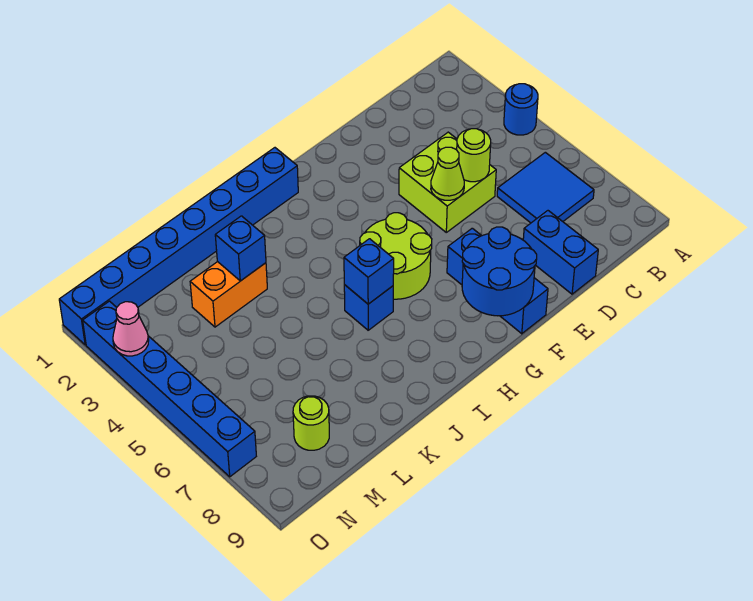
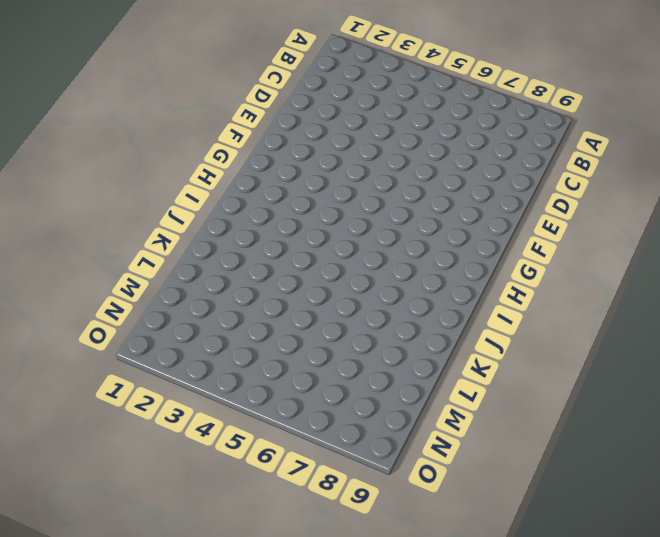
none -> blue round brick A4 level 1
none -> blue tile B6:C7 level 1
none -> lime brick D4:E5 level 1

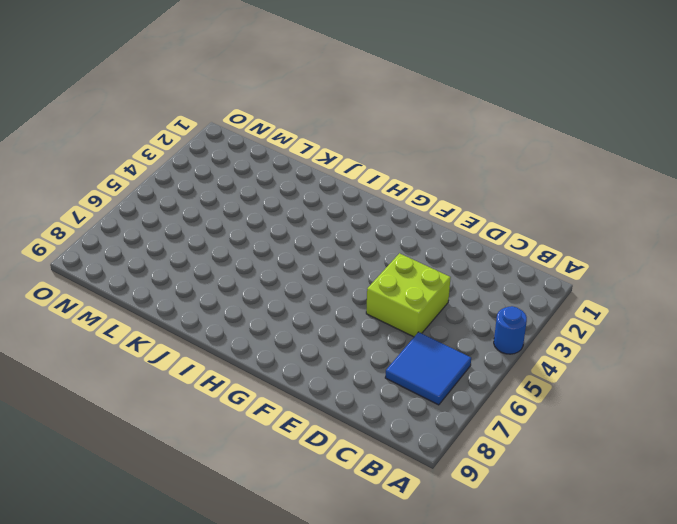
none -> blue brick D8:D9 level 1
none -> blue brick F7:F9 level 1
none -> lime round brick G5:H6 level 1

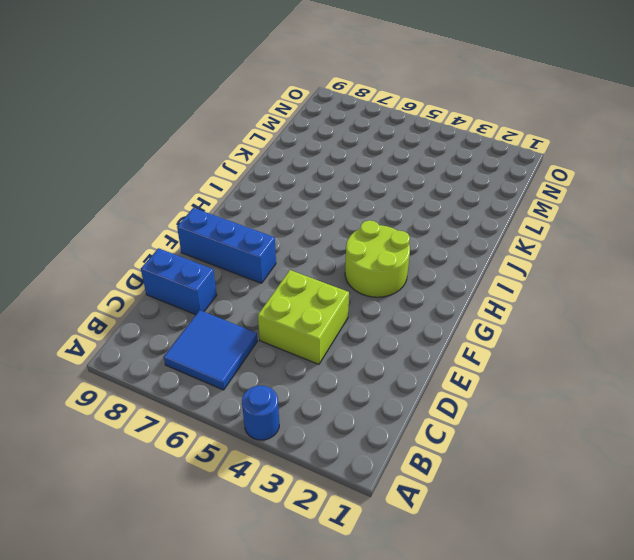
lime round brick G3:H4 level 1 -> lime round brick G5:H6 level 1
none -> blue brick H1:O1 level 1
none -> blue brick I6 level 1
none -> orange brick K3:L3 level 1

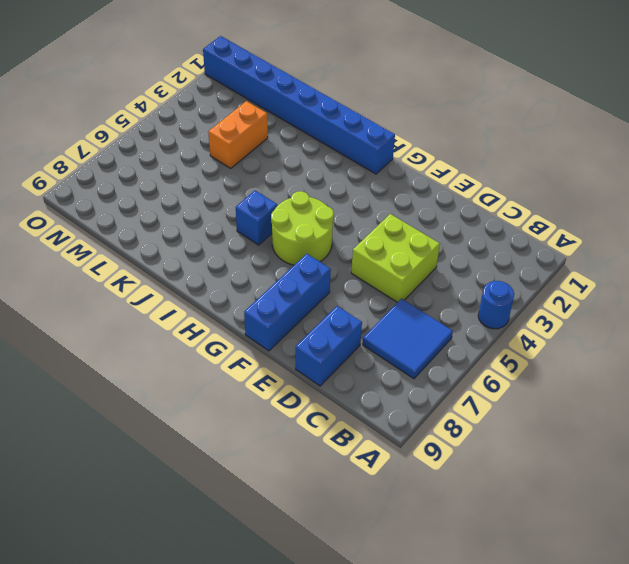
orange brick L3:L4 level 1 -> orange brick K3:L3 level 1
none -> lime round brick M8 level 1
none -> blue brick O2:O7 level 1
none -> lime round brick D5 level 2

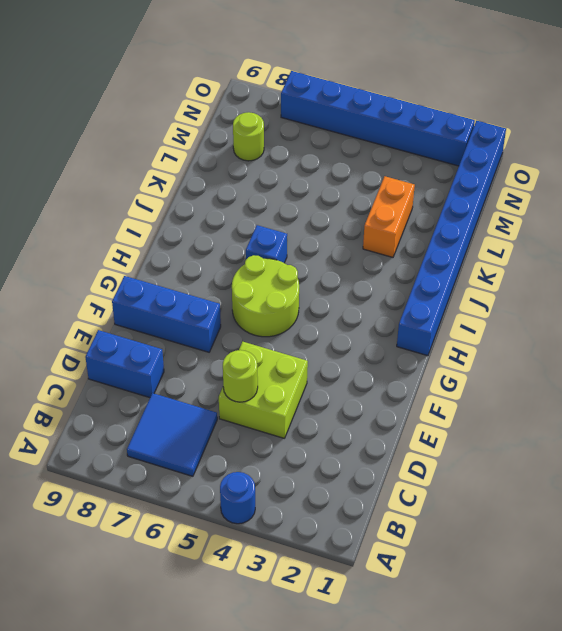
none -> lime cone E5 level 2
none -> blue round brick F8:G9 level 2
none -> blue brick I6 level 2

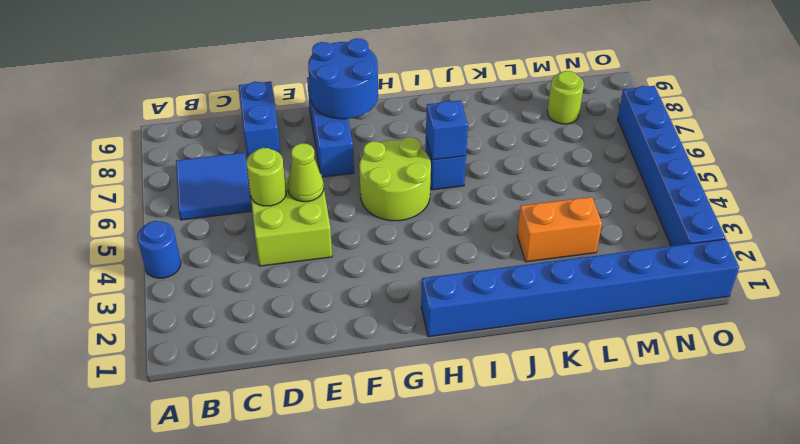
none -> blue brick K3 level 2
none -> pink cone O3 level 2

